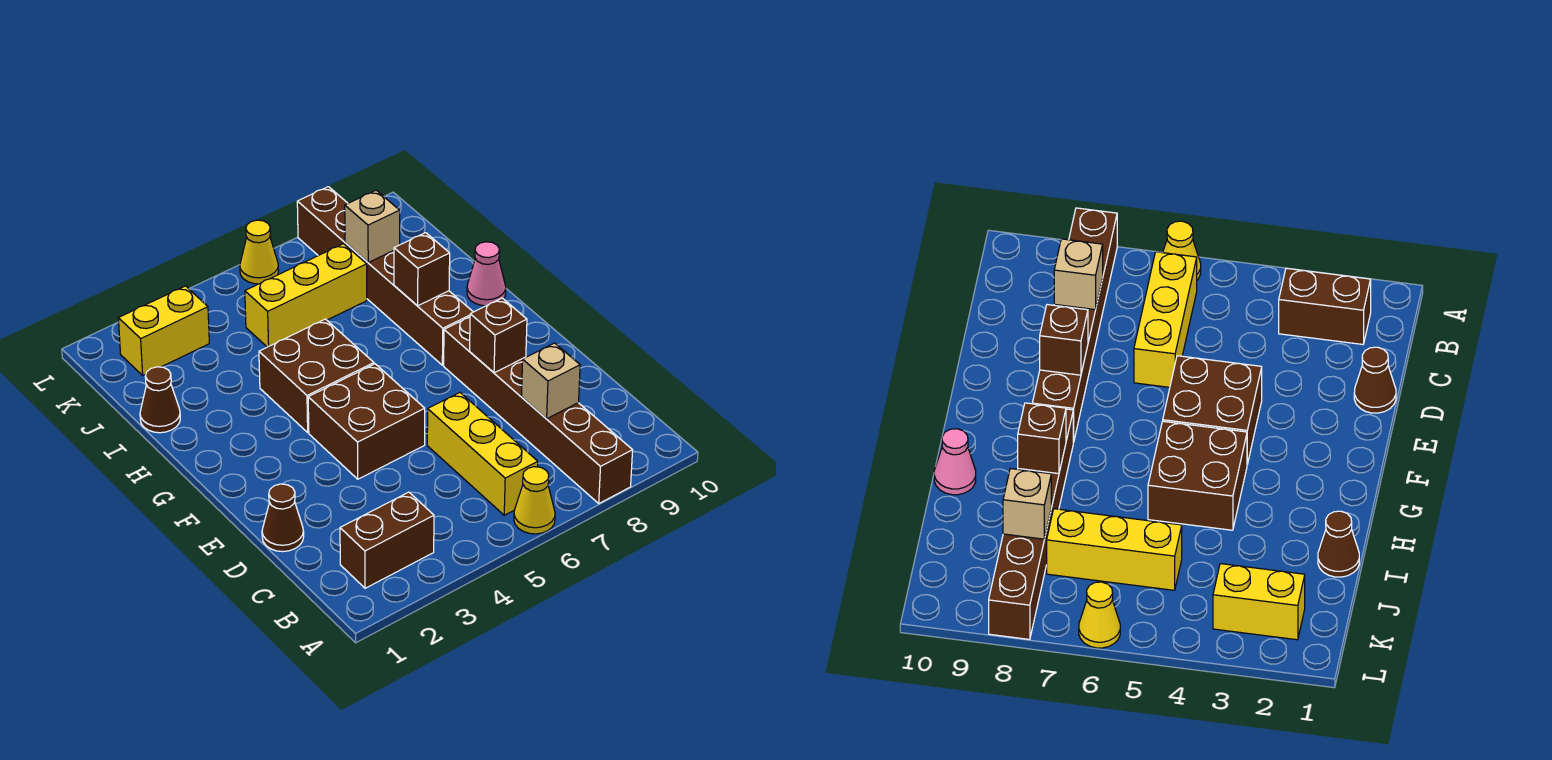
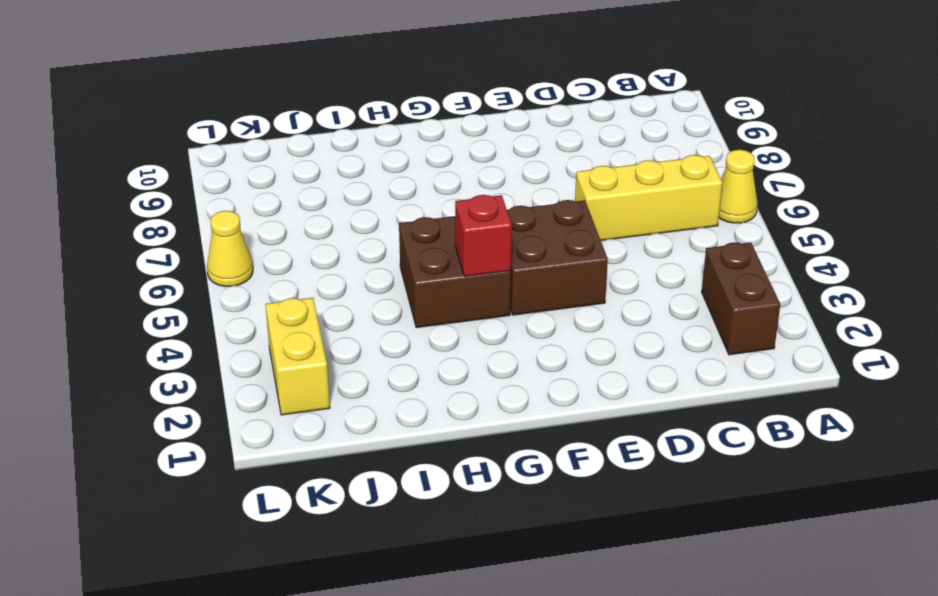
red brick G4 level 2 -> none
none -> brown brick A8:F8 level 1
none -> brown cone D1 level 1
none -> brown brick G8:L8 level 1

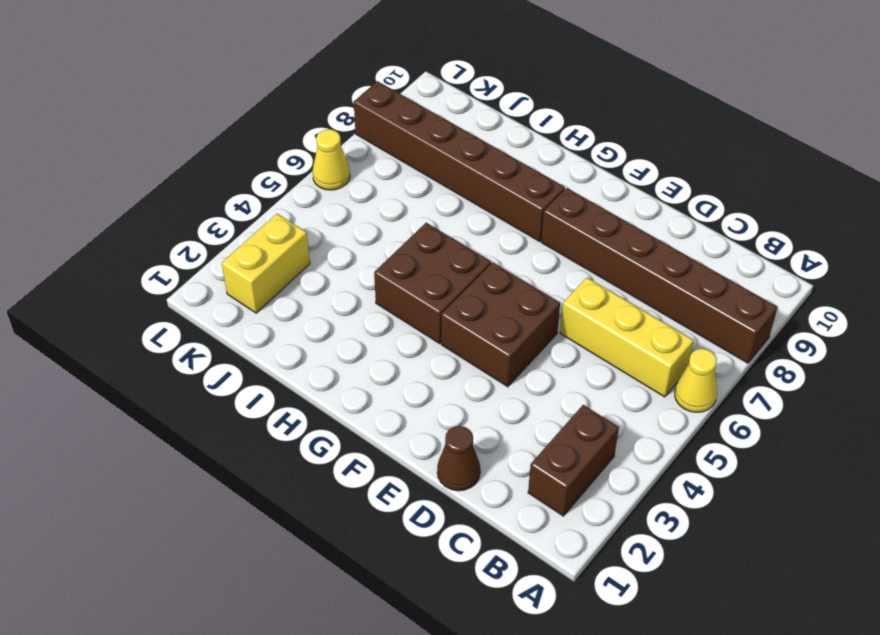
none -> pink cone H10 level 1
none -> brown cone I1 level 1
none -> yellow brick J5:J7 level 1

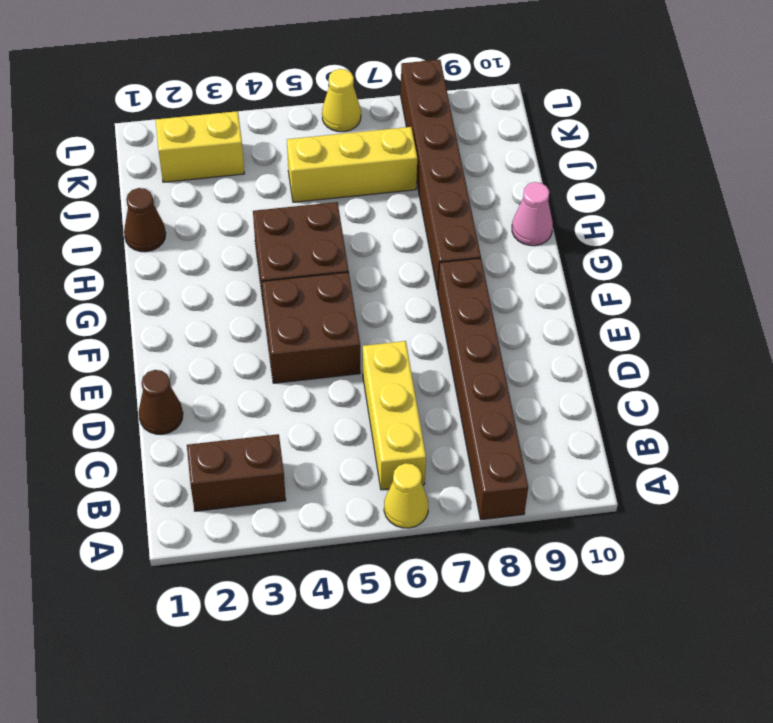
none -> tan brick C8 level 2
none -> brown brick E8 level 2
none -> brown brick H8 level 2

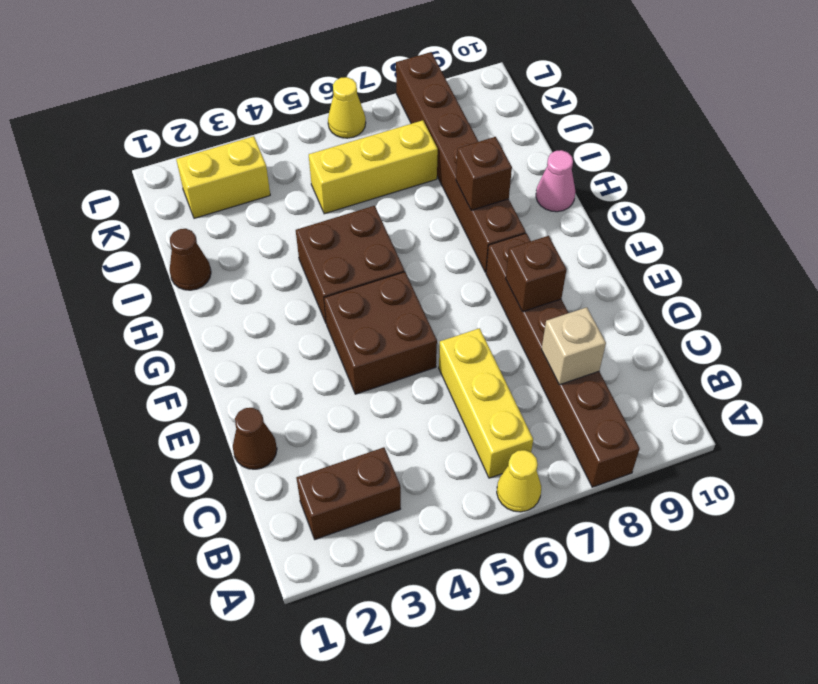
none -> tan brick J8 level 2

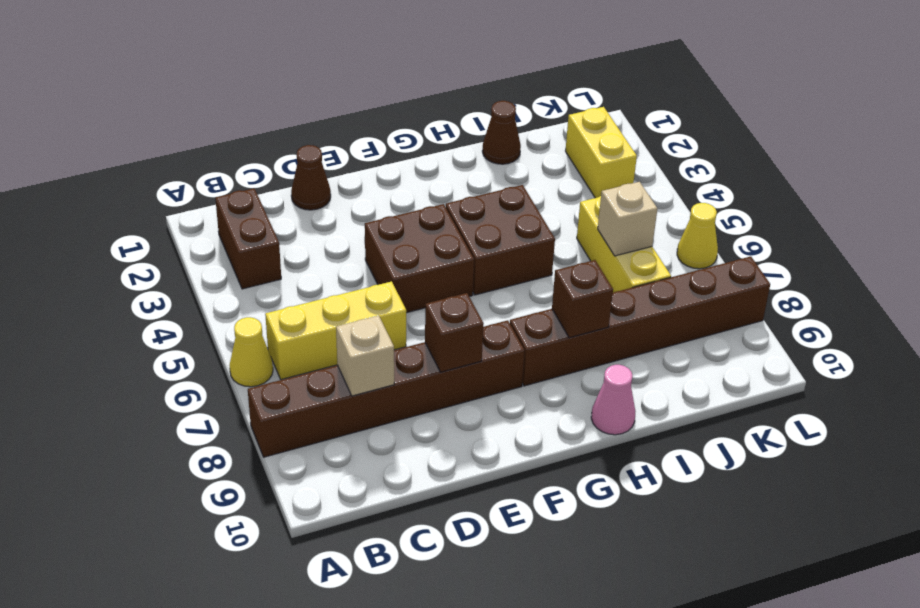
tan brick J6 level 2 -> tan brick J8 level 2

